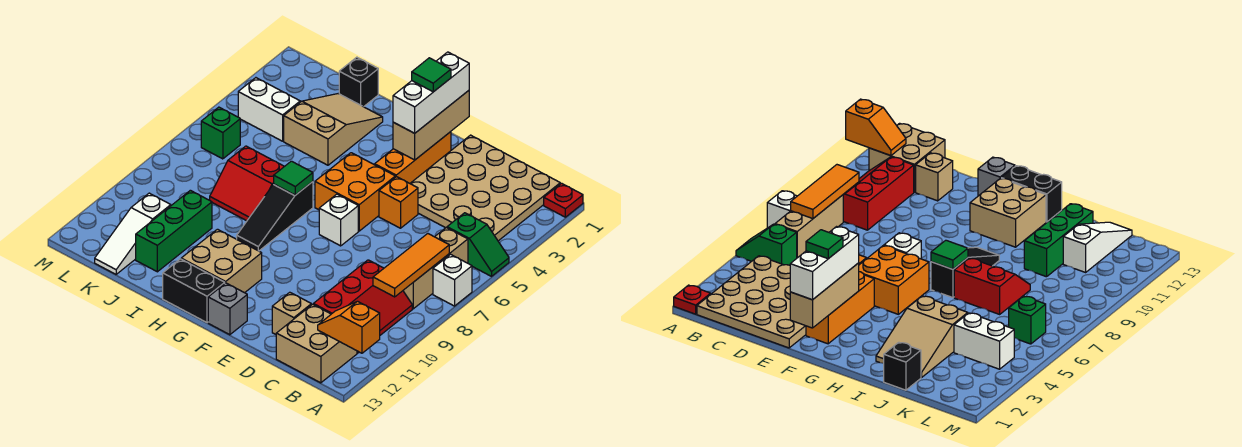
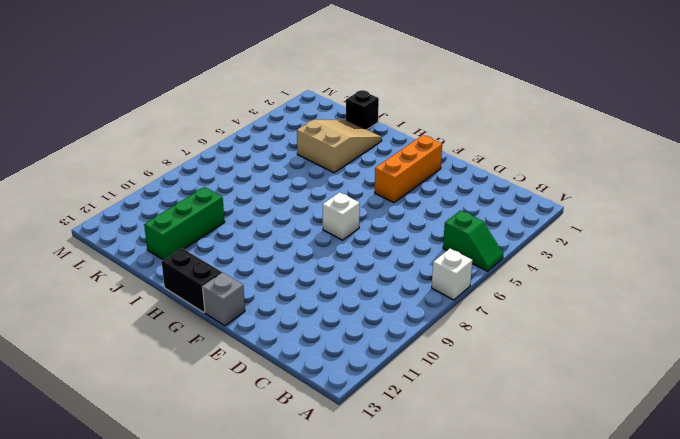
none -> red plate A1 level 1
none -> tan plate B1:E4 level 1
none -> tan brick B6:B8 level 1

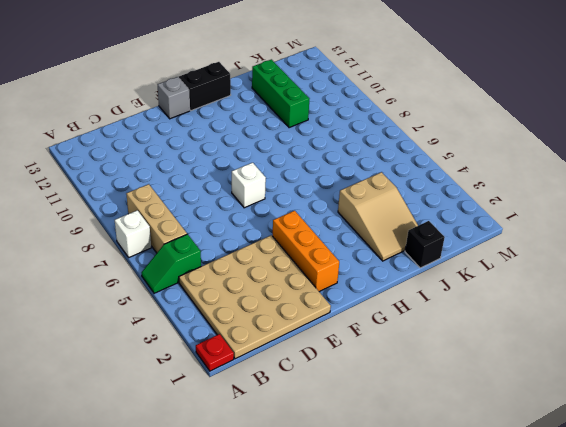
none -> red slope B9:C11 level 1 top C
none -> tan brick B12:C13 level 1
none -> tan brick D12 level 1

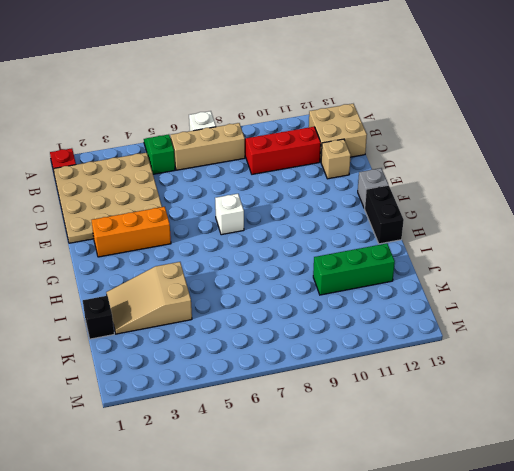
none -> orange brick E5 level 1
none -> orange brick F5:G6 level 1
none -> tan brick G11:H12 level 1

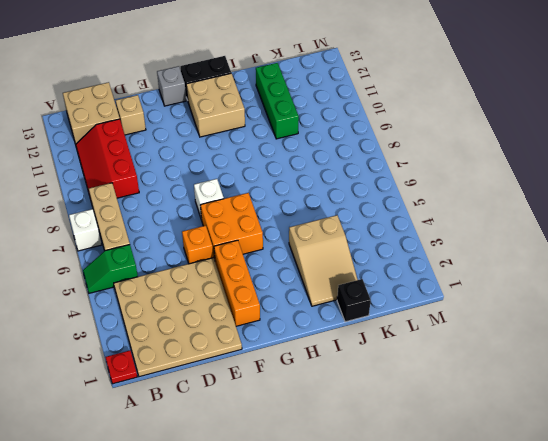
none -> black slope H7:H9 level 1 top 7
none -> red slope I7:J8 level 1 top 7
none -> white brick K4:L4 level 1

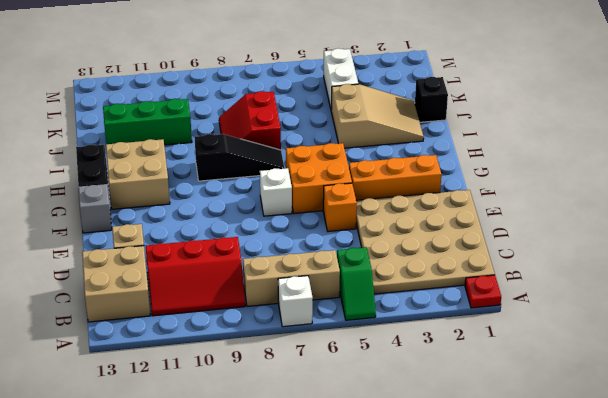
black slope H7:H9 level 1 top 9 -> black slope H7:H9 level 1 top 7
none -> white slope K11:K13 level 1 top 11
none -> green brick L6 level 1
none -> orange slope A12:B12 level 2 top A

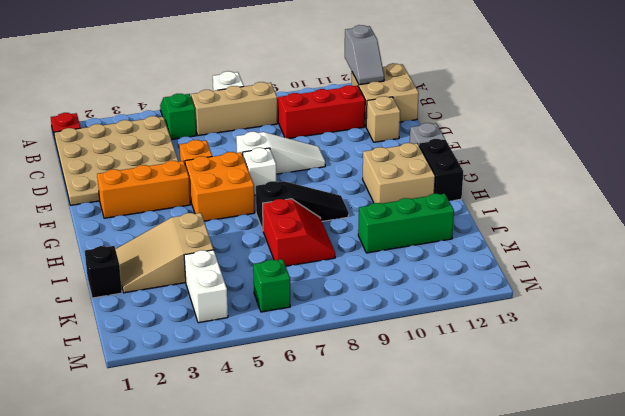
grey slope A12:B12 level 2 top A -> orange slope A12:B12 level 2 top A
white slope E7:E9 level 1 top 7 -> white slope K11:K13 level 1 top 11
none -> orange tile B7:B9 level 2
none -> tan brick F1:F3 level 2
none -> green tile H7 level 2

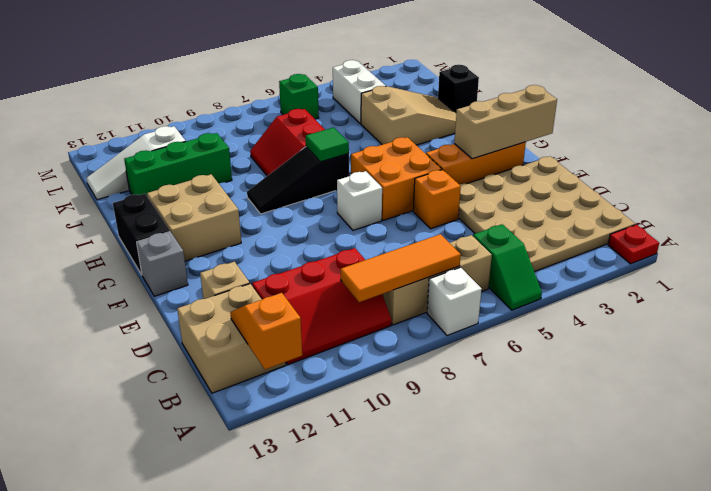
none -> white brick F1:F3 level 3
none -> green tile F2 level 4

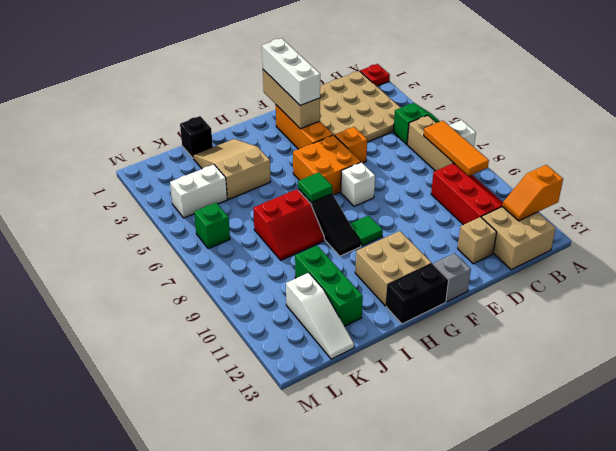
green tile G9 level 1 -> green tile F2 level 4

